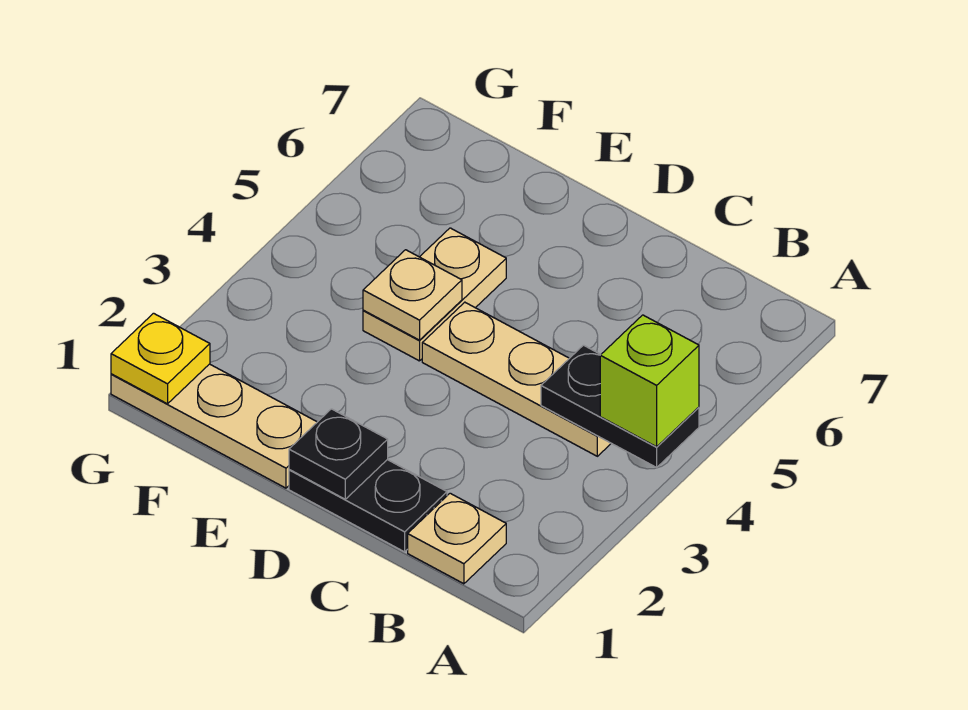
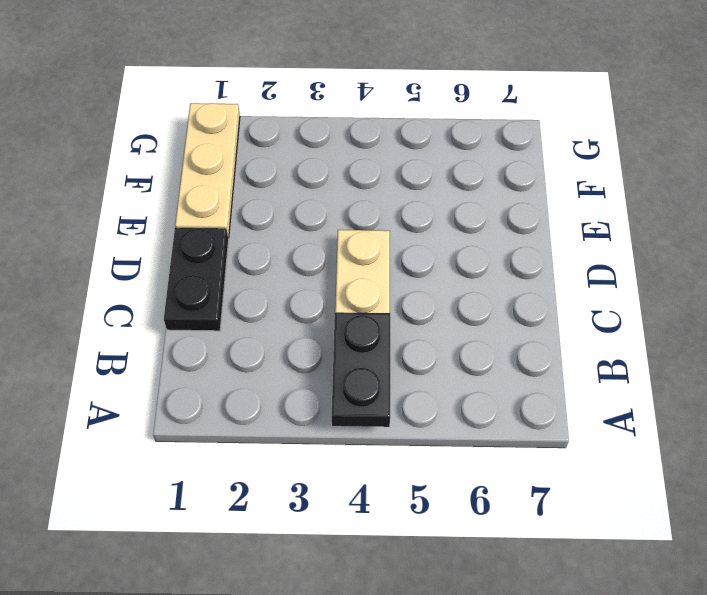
none -> tan plate B1 level 1
none -> tan plate E4:E5 level 1

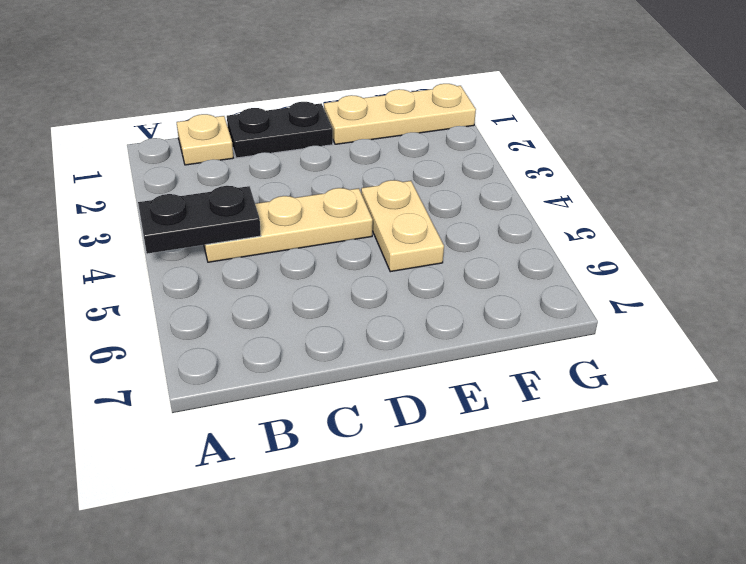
none -> black plate D1 level 2
none -> tan plate E4 level 2

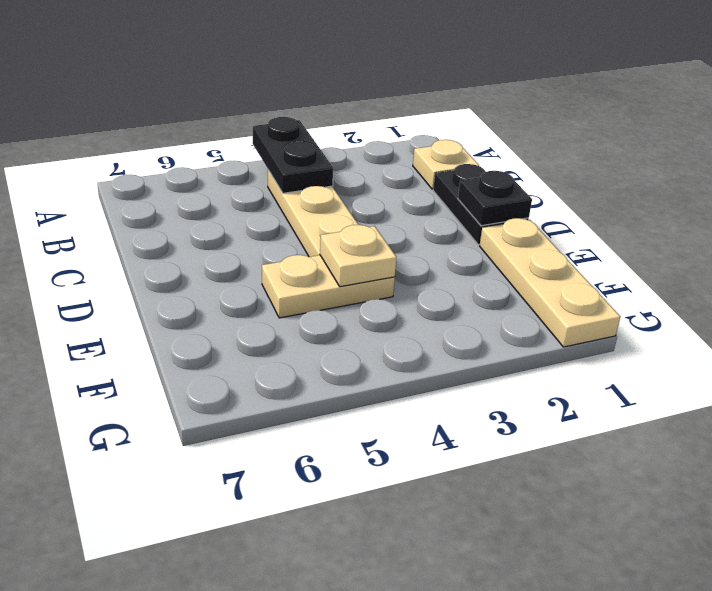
none -> yellow plate G1 level 2
none -> lime brick A4 level 3

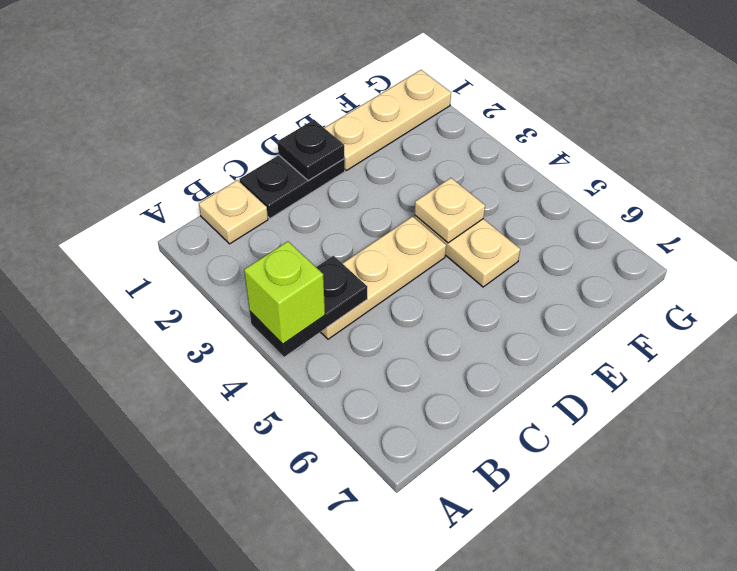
none -> yellow plate G1 level 2

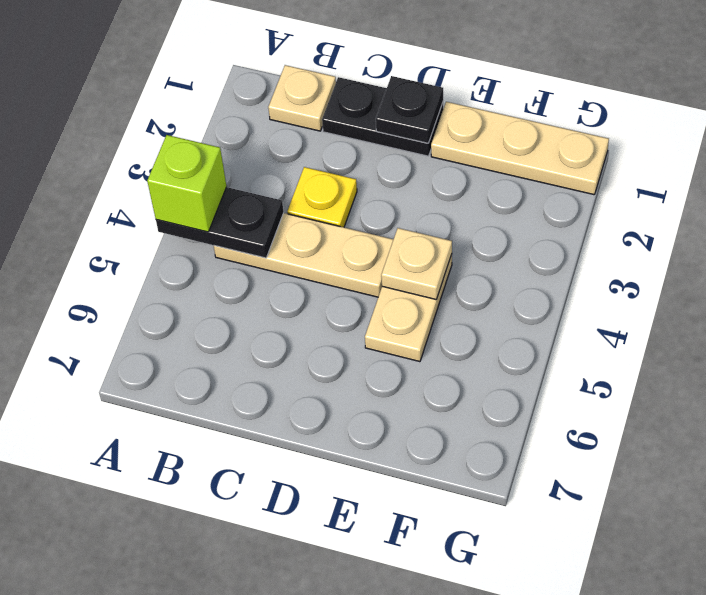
yellow plate C3 level 1 -> yellow plate G1 level 2

